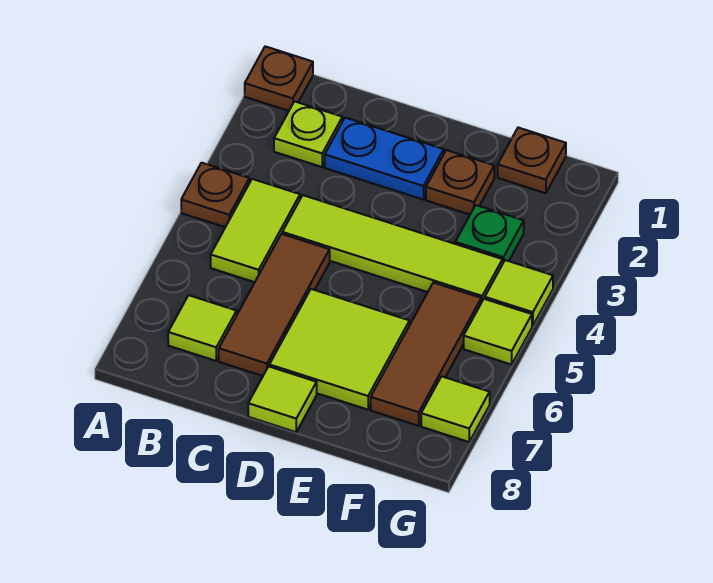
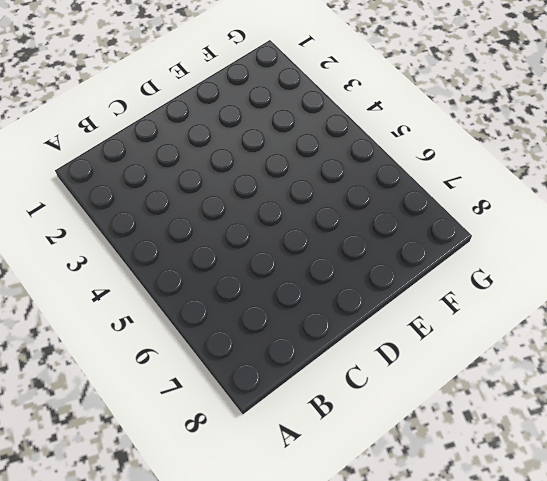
none -> brown plate A1 level 1
none -> brown plate A4 level 1
none -> lime plate B2 level 1

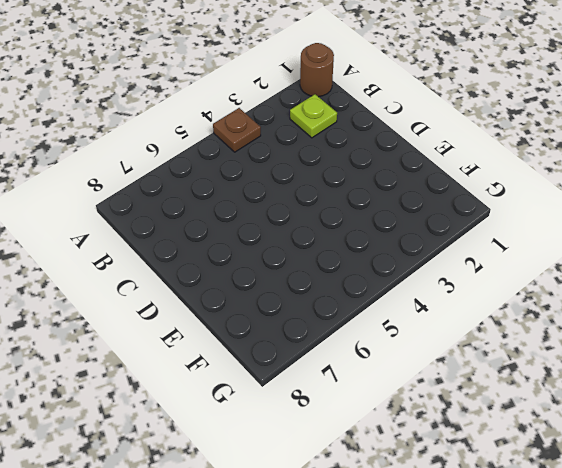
brown round brick A1 level 1 -> brown plate A1 level 1
none -> lime tile B4:B5 level 1
none -> lime tile B7 level 1
none -> blue plate C2:D2 level 1

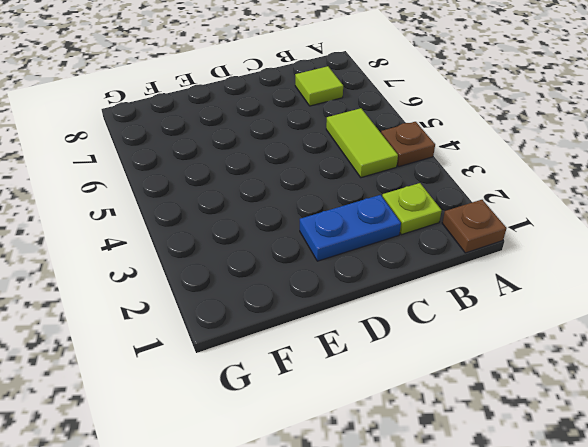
none -> lime tile C4:F4 level 1
none -> brown tile C5:C7 level 1
none -> lime tile D6:E7 level 1

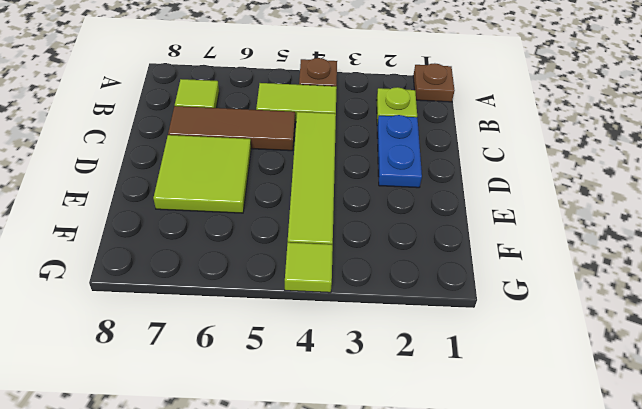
none -> lime tile D8 level 1
none -> brown plate E2 level 1
none -> brown plate F1 level 1

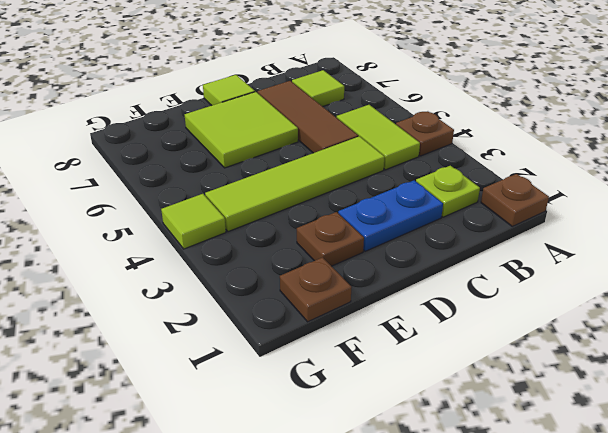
none -> green plate F3 level 1
none -> brown tile F5:F7 level 1
none -> lime tile G5 level 1

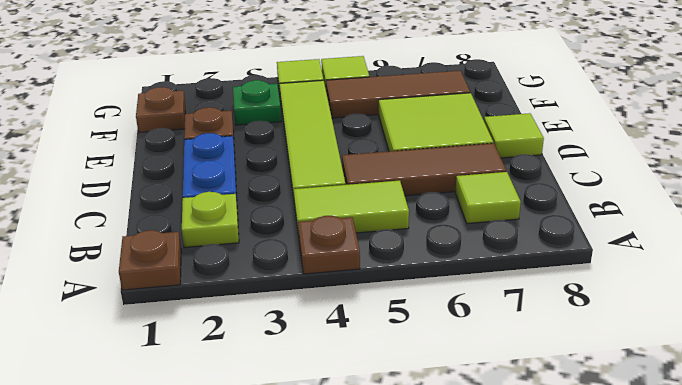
none -> lime tile G7 level 1

